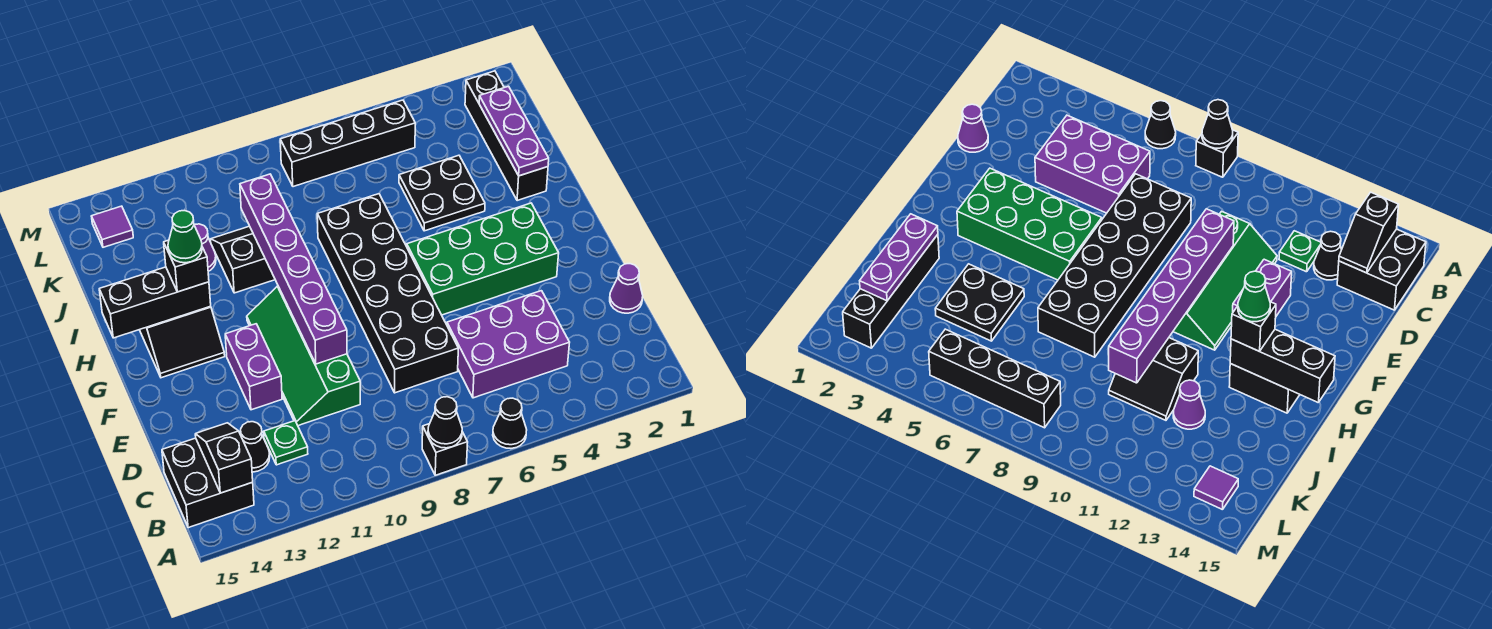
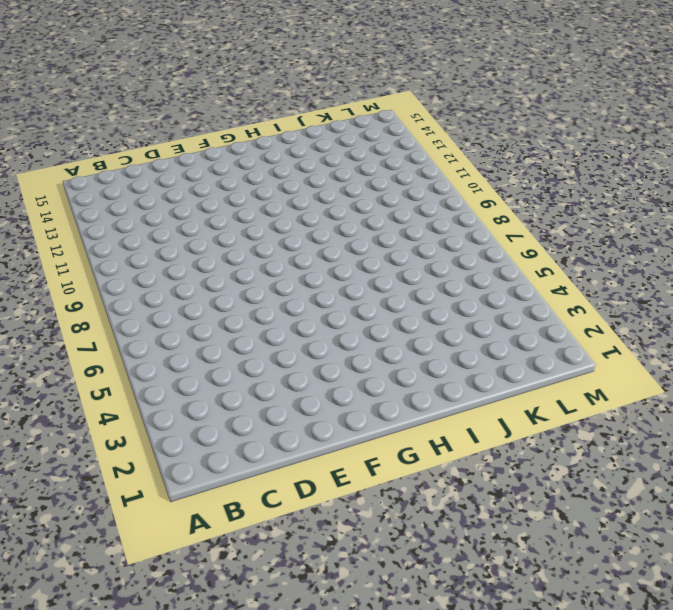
none -> black cone A6 level 1
none -> black brick A8 level 1
none -> black brick B14:C15 level 1

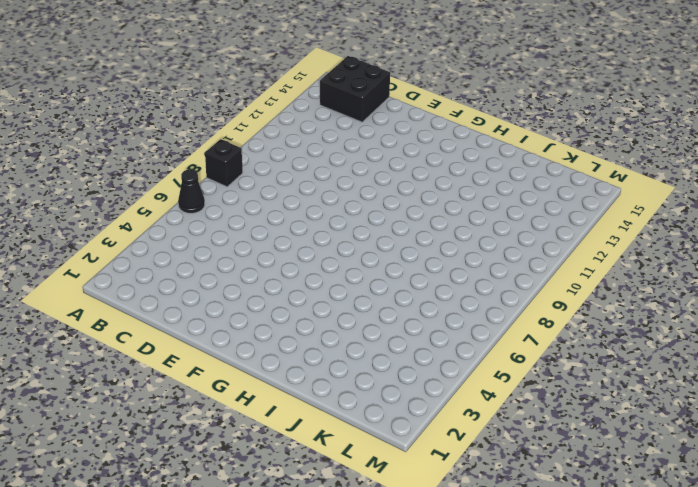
none -> purple brick C4:D6 level 1
none -> green plate C12 level 1
none -> black cone C13 level 1

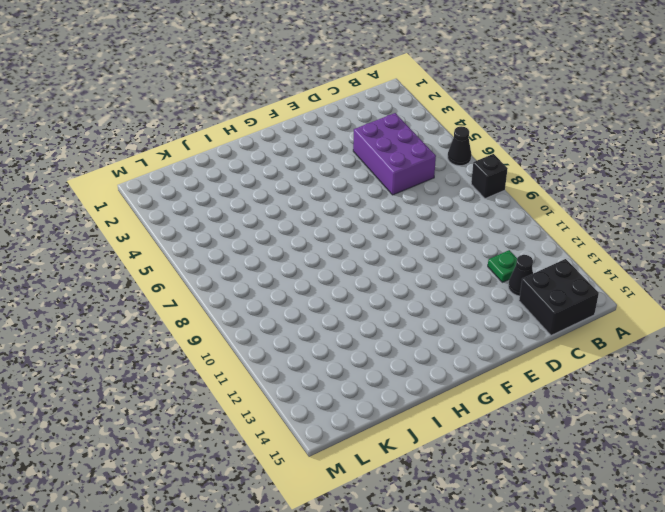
none -> purple cone D1 level 1
none -> black brick D7:I8 level 1
none -> green slope D10:G11 level 1 top 10

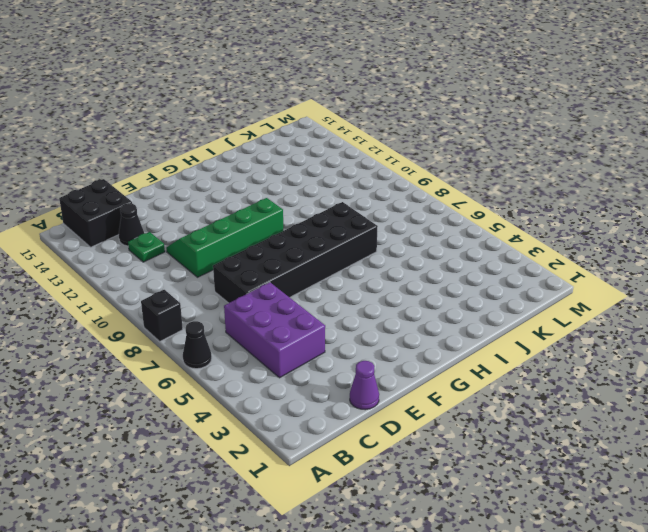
none -> purple brick E12:F12 level 1
none -> green brick F3:G6 level 1
none -> black slope G13:H14 level 1 top H

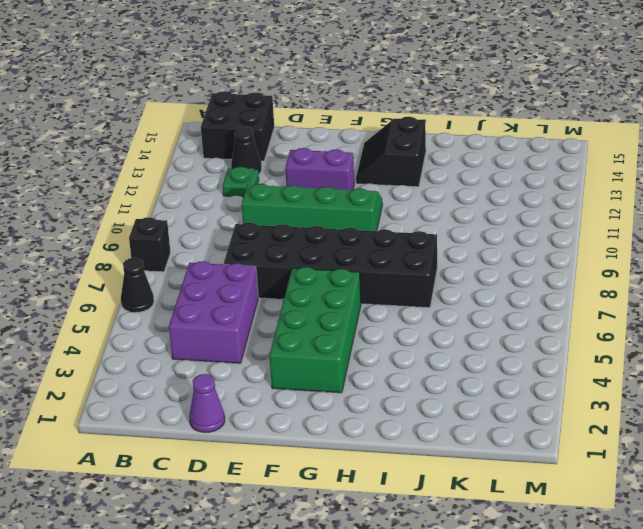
none -> black brick I2:L2 level 1
none -> black plate I4:J5 level 1
none -> black slope I10:J11 level 1 top I

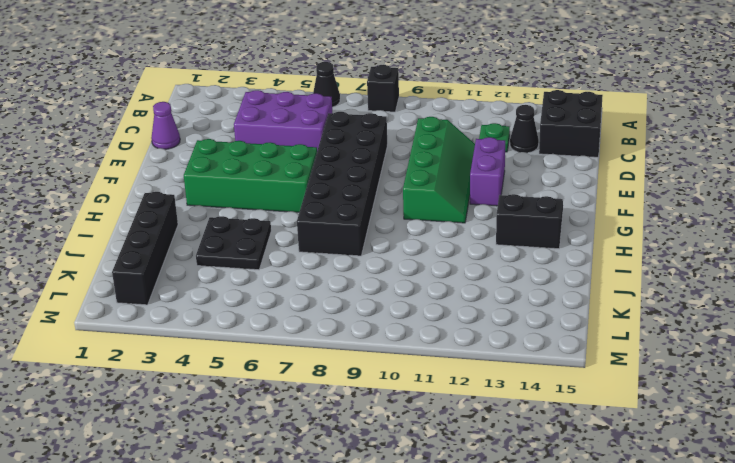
none -> black slope I10:J11 level 1 top I
none -> purple cone J12 level 1
none -> black brick L5:L8 level 1

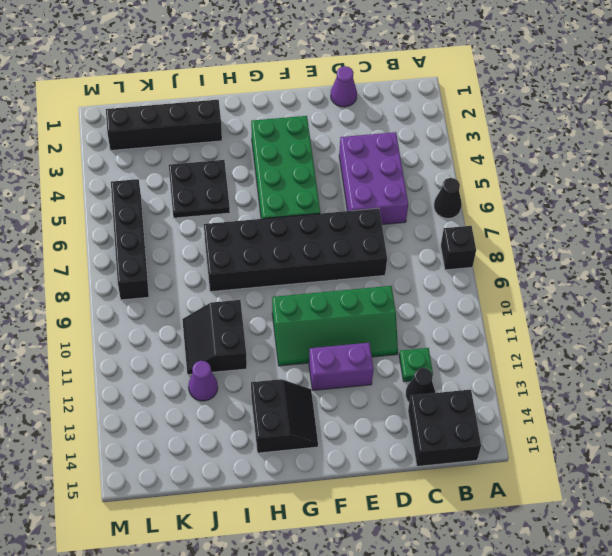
none -> purple tile L14 level 1
none -> black cone A8 level 2
none -> black slope B14:C14 level 2 top B

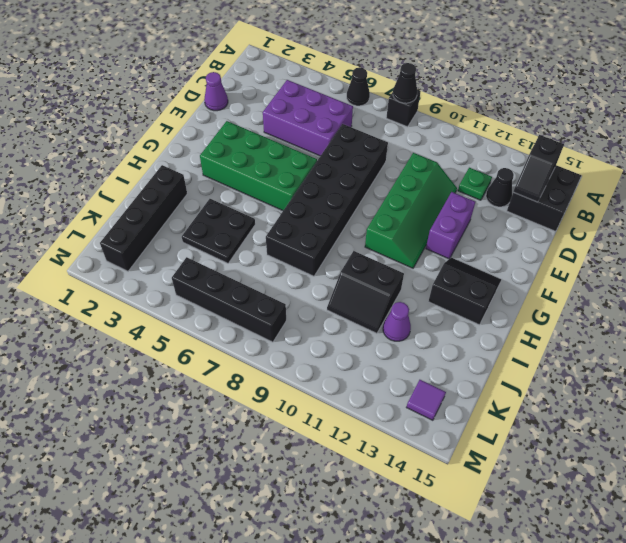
none -> purple brick E10:J10 level 2
none -> black brick H13:H15 level 2
none -> purple plate I2:K2 level 2

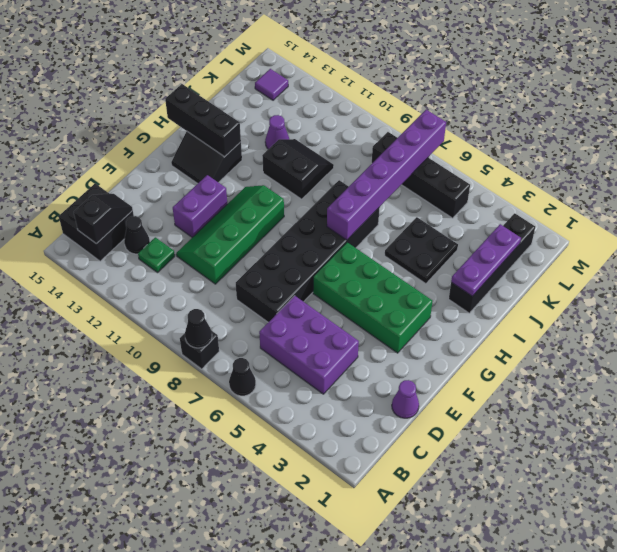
purple brick H7:M7 level 2 -> purple brick E10:J10 level 2
none -> black brick H13 level 3
none -> green cone H13 level 4

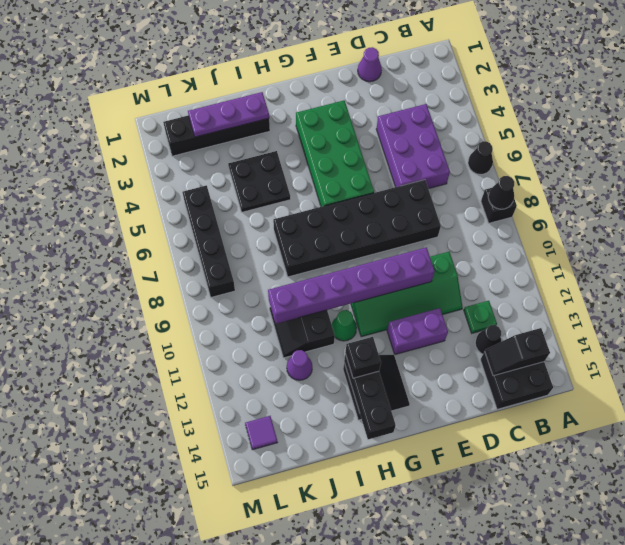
green cone H11 level 1 -> green cone H13 level 4

